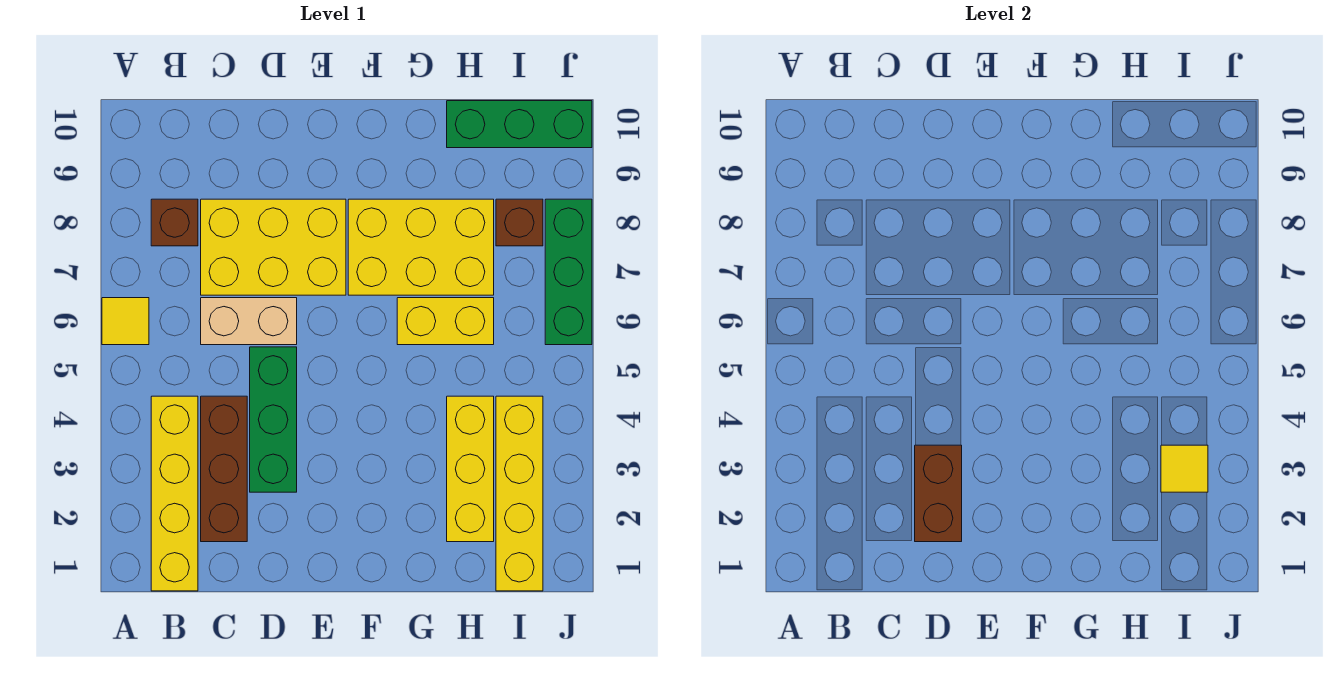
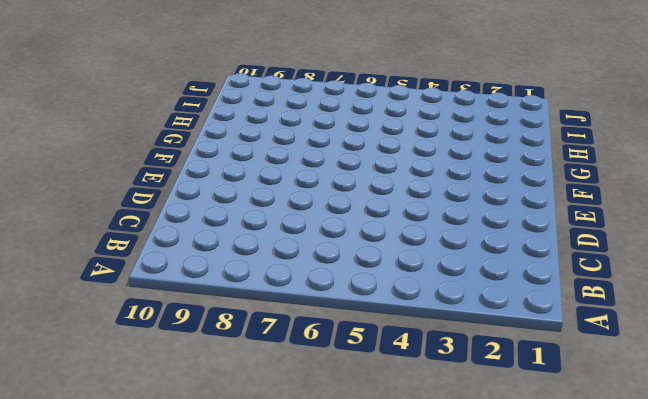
none -> yellow tile A6 level 1
none -> yellow brick B1:B4 level 1
none -> brown brick B8 level 1

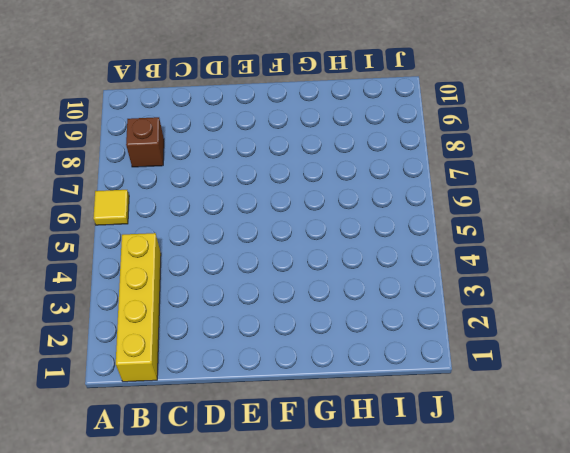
none -> brown brick C2:C4 level 1
none -> tan brick C6:D6 level 1
none -> yellow brick C7:E8 level 1

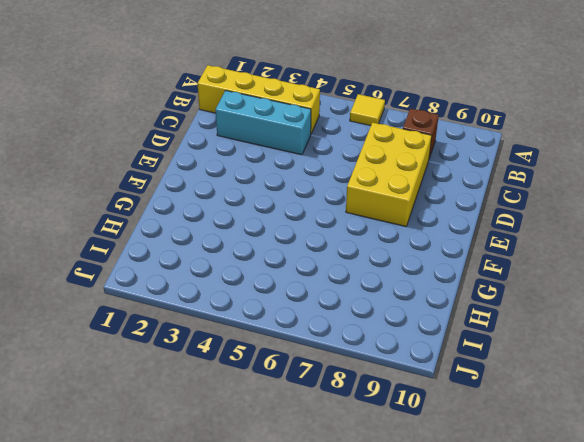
cyan brick C2:C4 level 1 -> brown brick C2:C4 level 1
none -> tan brick C6:D6 level 1
none -> green brick D3:D5 level 1
none -> yellow brick F7:H8 level 1

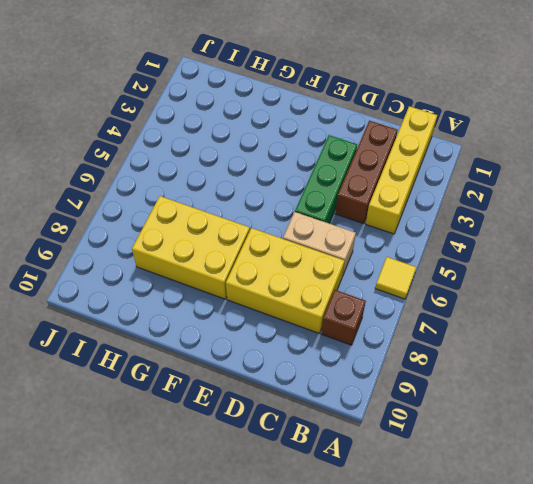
none -> yellow brick G6:H6 level 1
none -> yellow brick H2:H4 level 1
none -> green brick H10:J10 level 1

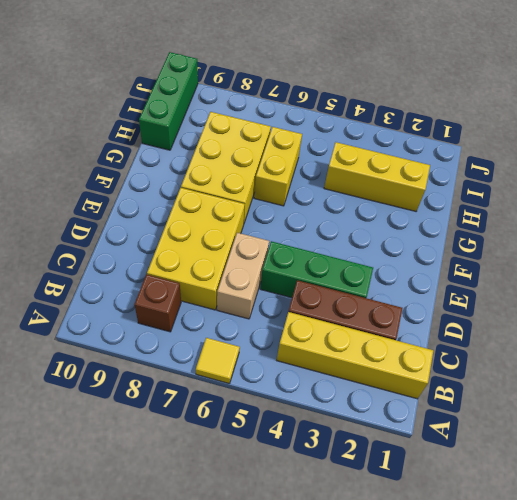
none -> yellow brick I1:I4 level 1
none -> brown brick I8 level 1
none -> green brick J6:J8 level 1

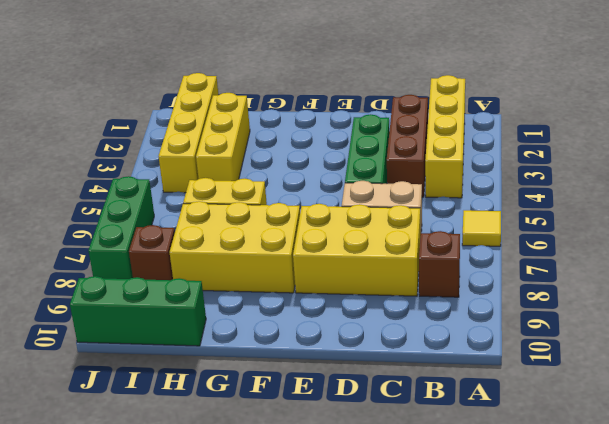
none -> brown brick D2:D3 level 2
none -> yellow tile I3 level 2

